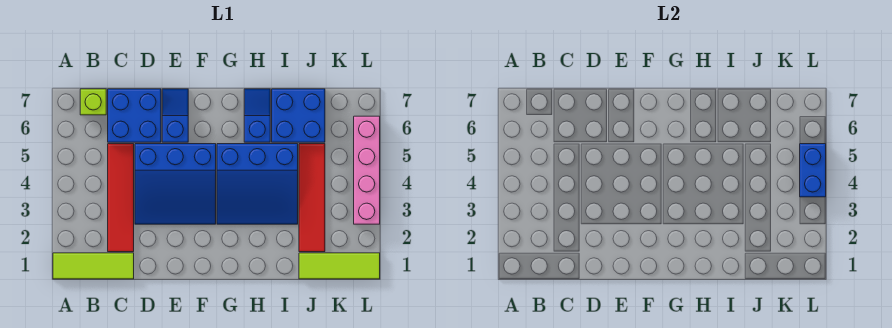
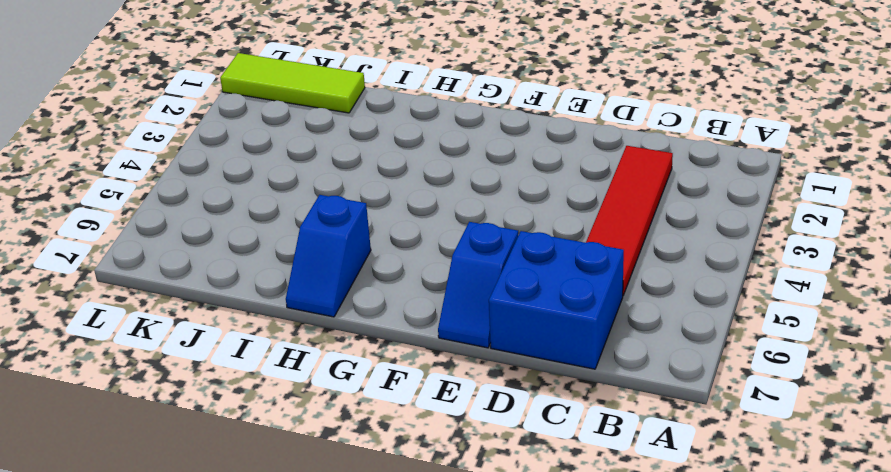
none -> lime tile A1:C1 level 1
none -> lime brick B7 level 1
none -> blue slope D3:F5 level 1 top 5

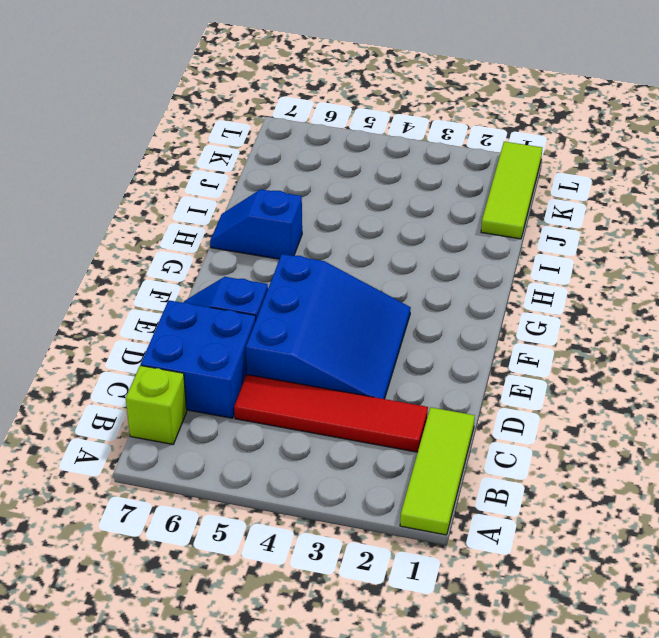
none -> blue slope G3:I5 level 1 top 5
none -> blue brick I6:J7 level 1
none -> red tile J2:J5 level 1

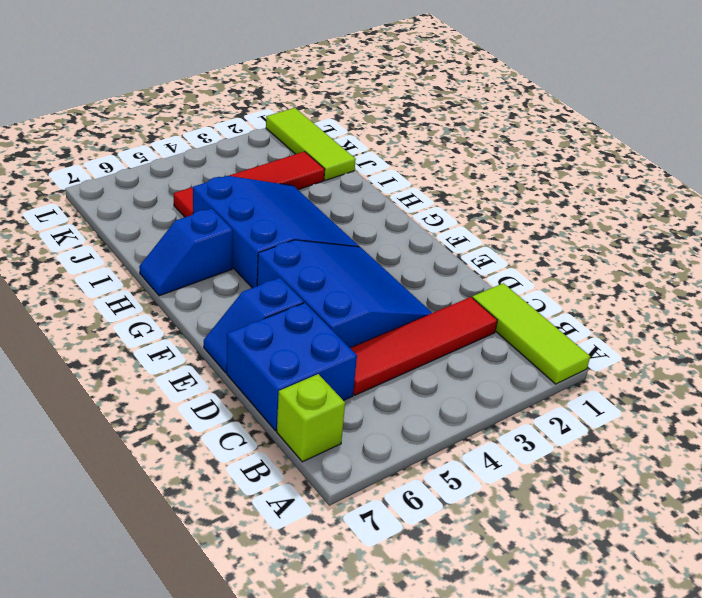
none -> blue brick I6:J7 level 1
none -> pink brick L3:L6 level 1
none -> blue brick L4:L5 level 2

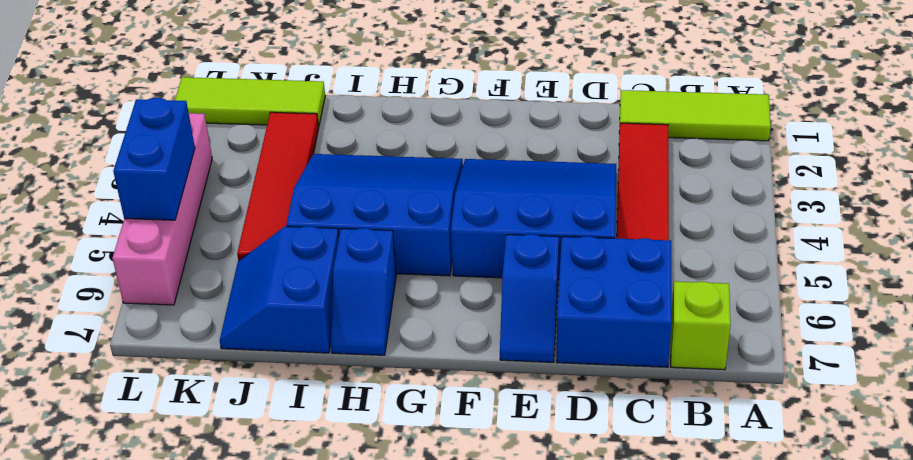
blue slope I6:J7 level 1 top I -> blue brick I6:J7 level 1

